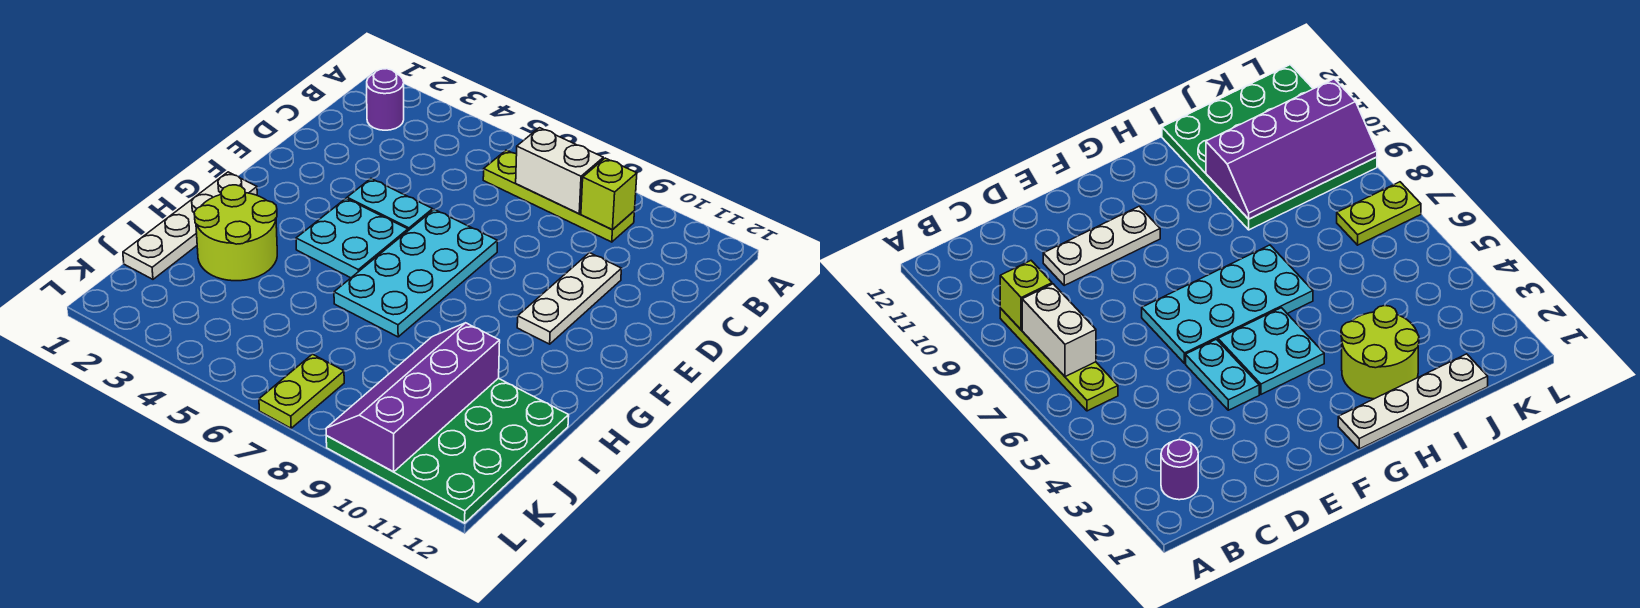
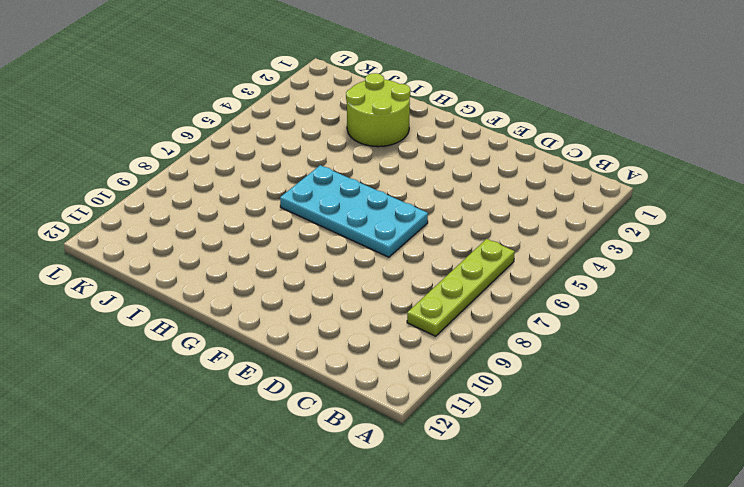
none -> purple round brick B2 level 1
none -> white plate D10:F10 level 1
none -> cyan plate E4:E5 level 1

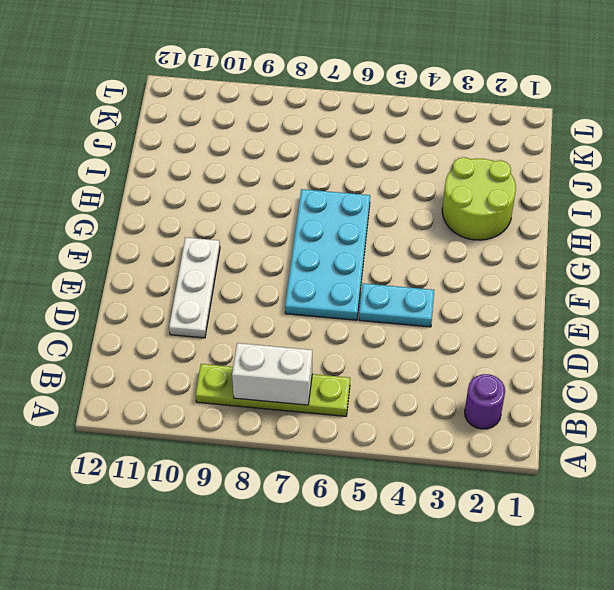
none -> cyan plate F4:G5 level 1
none -> white plate G1:J1 level 1
none -> green plate I9:L12 level 1

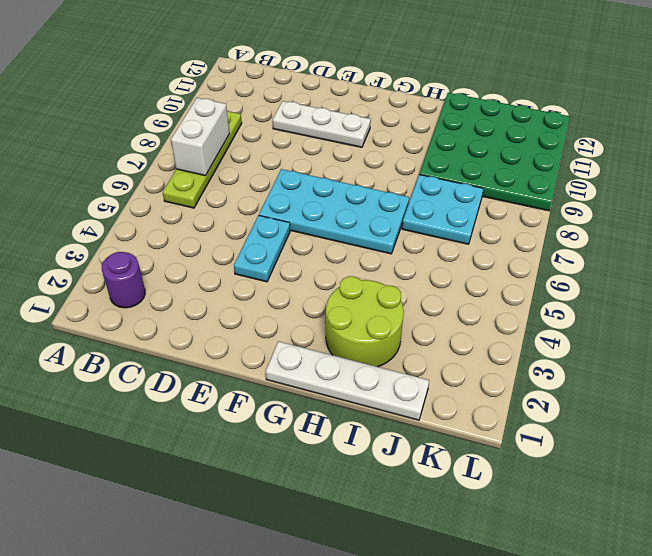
cyan plate I7:J8 level 1 -> cyan plate F4:G5 level 1
none -> lime plate K7:L7 level 1
none -> lime brick B9 level 2
none -> purple slope I9:L10 level 2 top 10

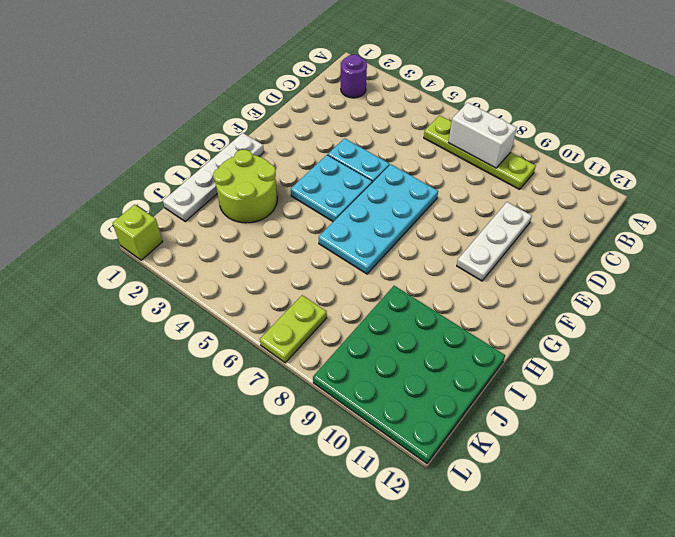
lime brick L1 level 1 -> lime brick B9 level 2
none -> purple slope I9:L10 level 2 top 10

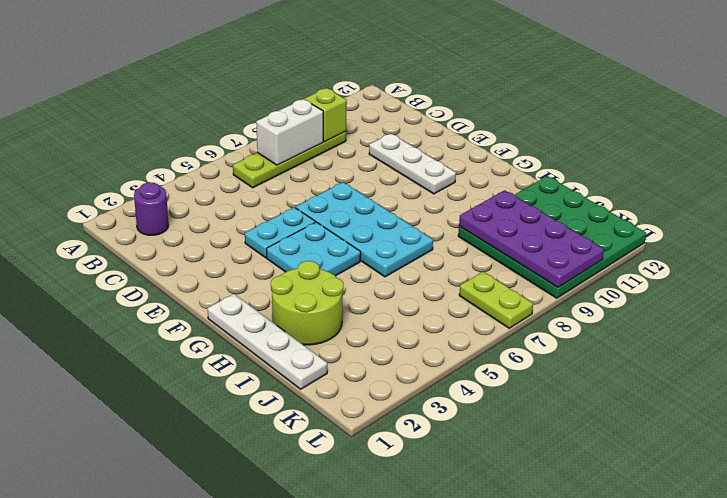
purple plate I9:L10 level 2 -> purple slope I9:L10 level 2 top 10

